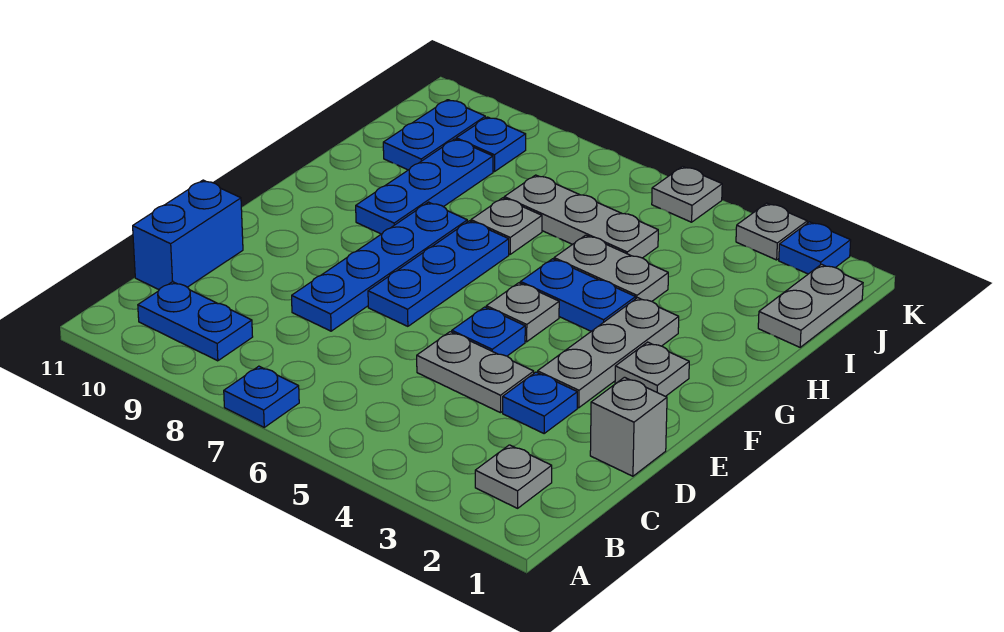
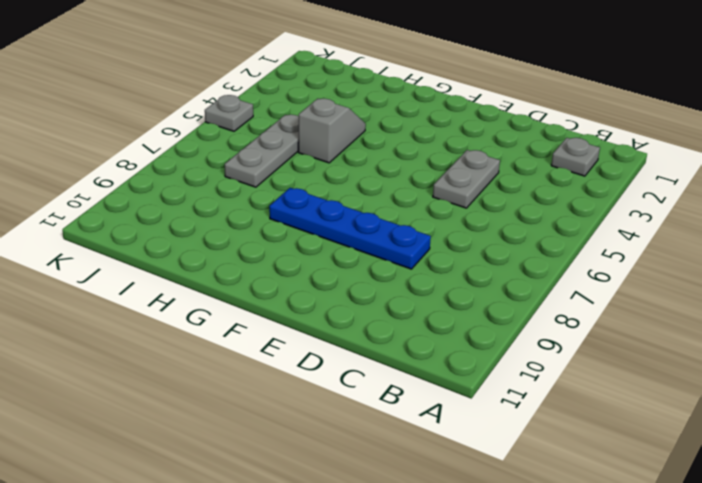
grey slope H4:H5 level 1 top 5 -> grey plate H4:H5 level 1
none -> blue plate A7 level 1
none -> blue plate B9:B10 level 1
none -> blue brick C11:D11 level 1

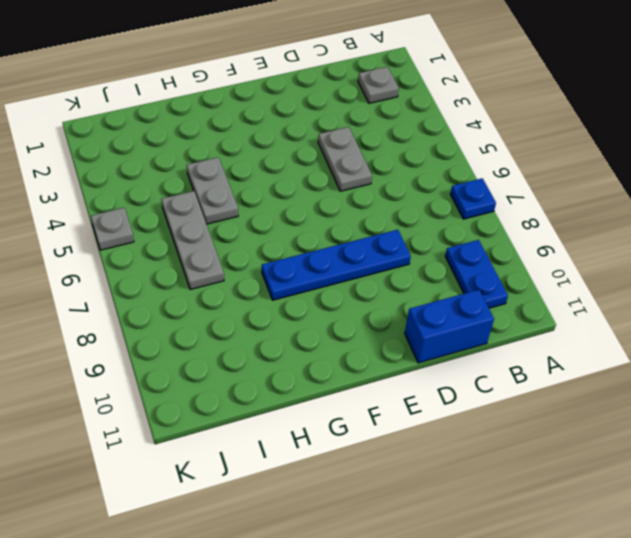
none -> grey brick D1 level 1
none -> blue plate D3 level 1
none -> grey plate E3:G3 level 1

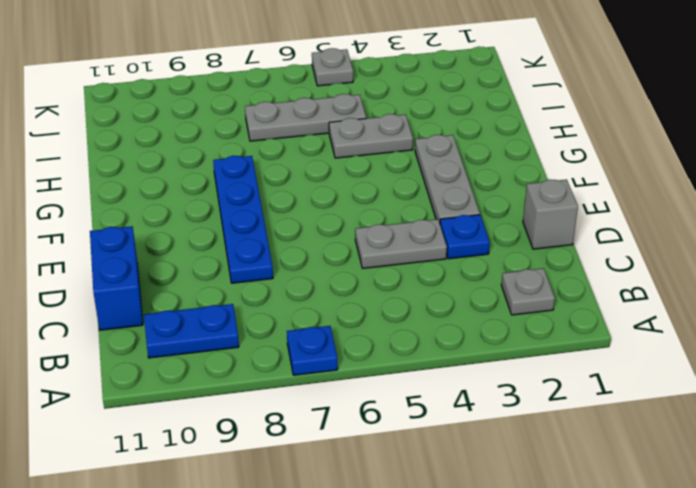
none -> blue plate E5 level 1
none -> blue plate E7:G7 level 1
none -> grey plate F2 level 1

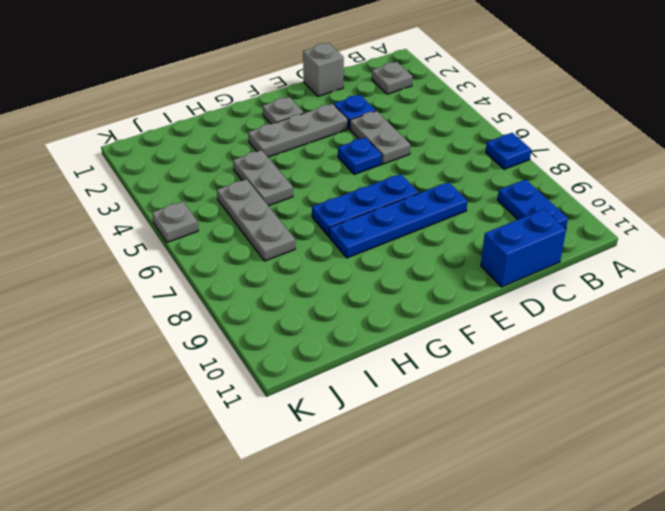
none -> grey plate F5 level 1
none -> blue plate G4:G5 level 1
none -> blue plate G9:I9 level 1

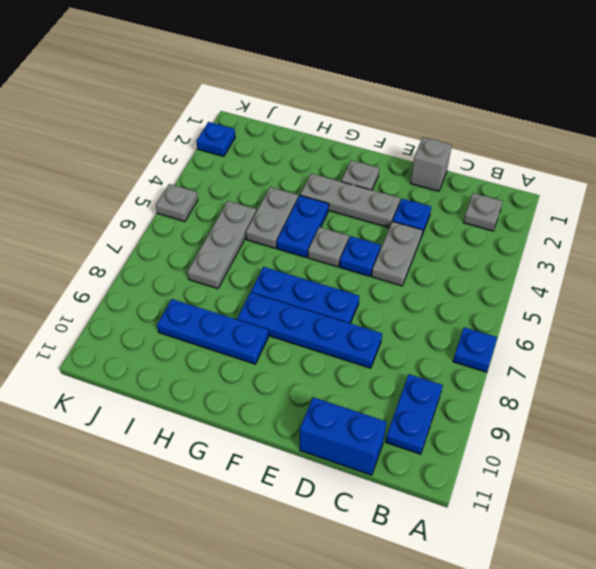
none -> grey plate H7 level 1
none -> grey plate I1:J1 level 1
none -> blue plate I10:J10 level 1

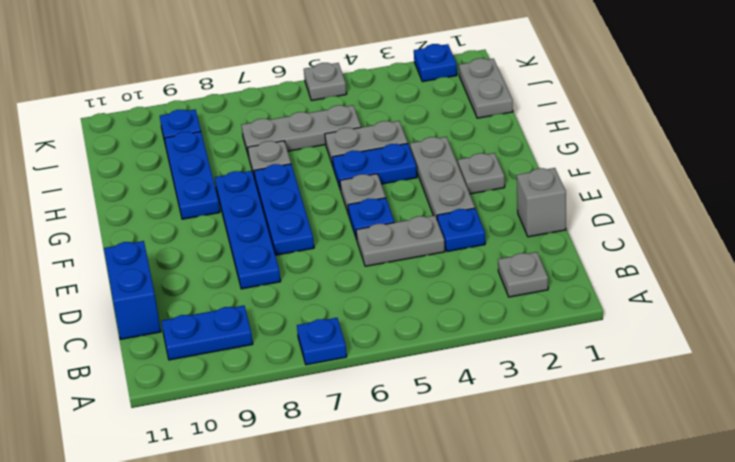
none -> blue plate I10:J10 level 1
none -> grey plate K3 level 1

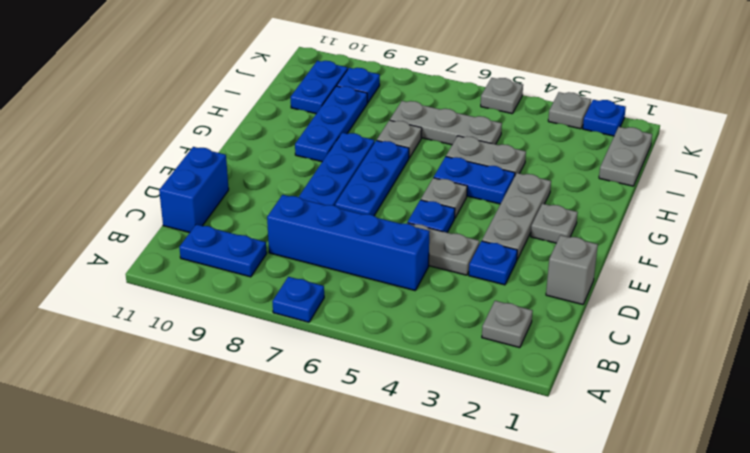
blue brick C5:C8 level 1 -> none

